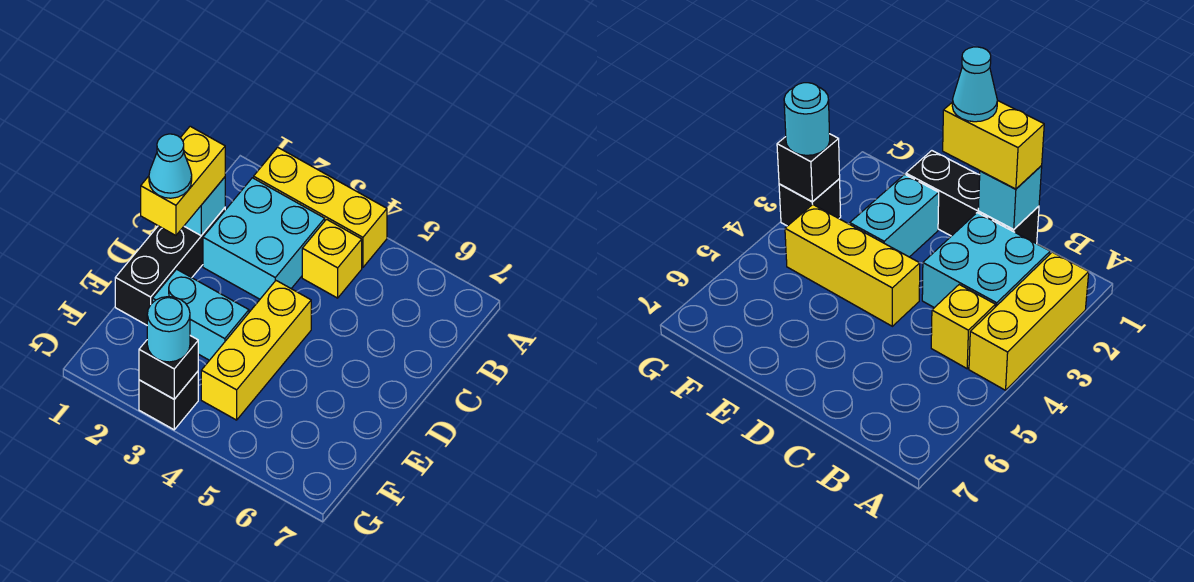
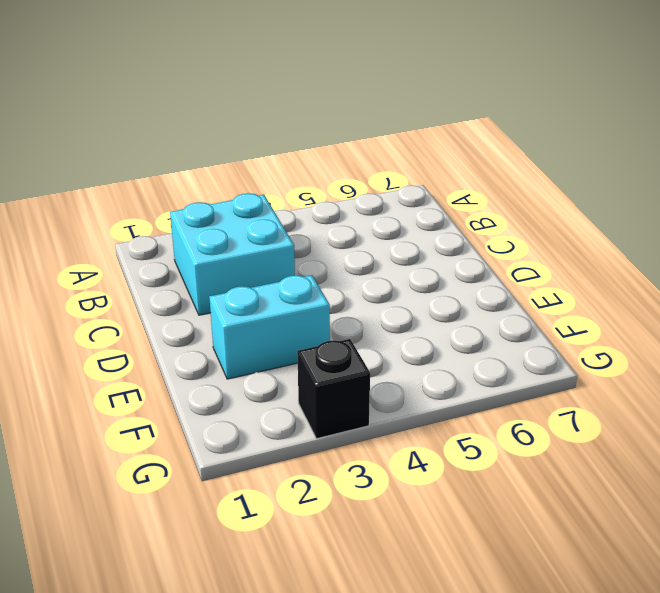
none -> yellow brick A2:A4 level 1
none -> yellow brick B4 level 1
none -> black brick C1:E1 level 1

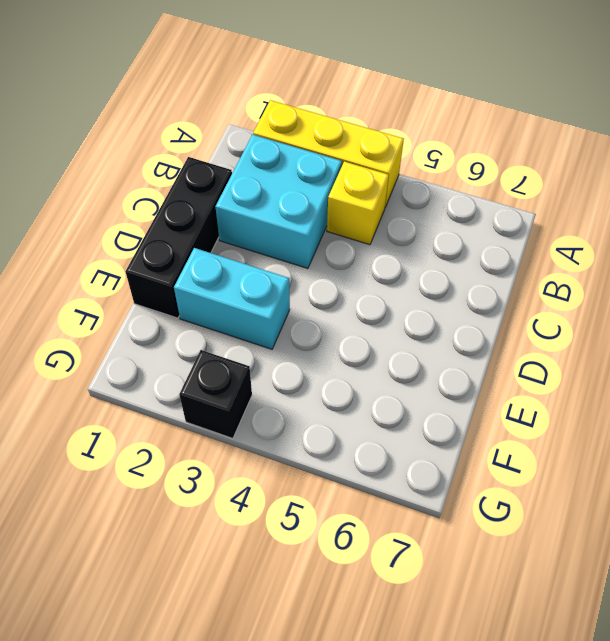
none -> yellow brick D4:F4 level 1
none -> cyan brick C1 level 2
none -> black brick G3 level 2

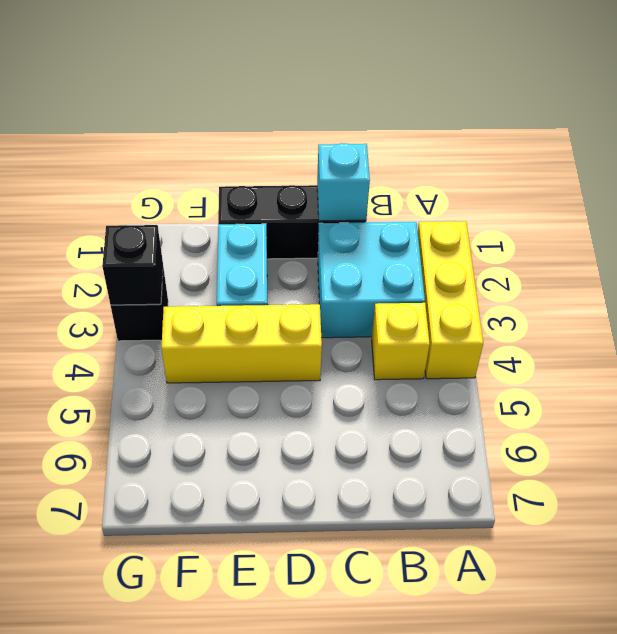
none -> yellow brick C1:D1 level 3
none -> cyan round brick G3 level 3
none -> cyan cone D1 level 4

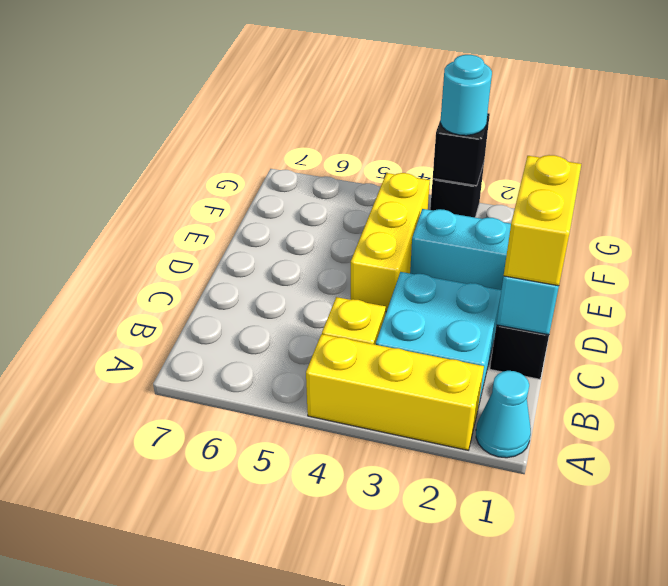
cyan cone A1 level 1 -> cyan cone D1 level 4

